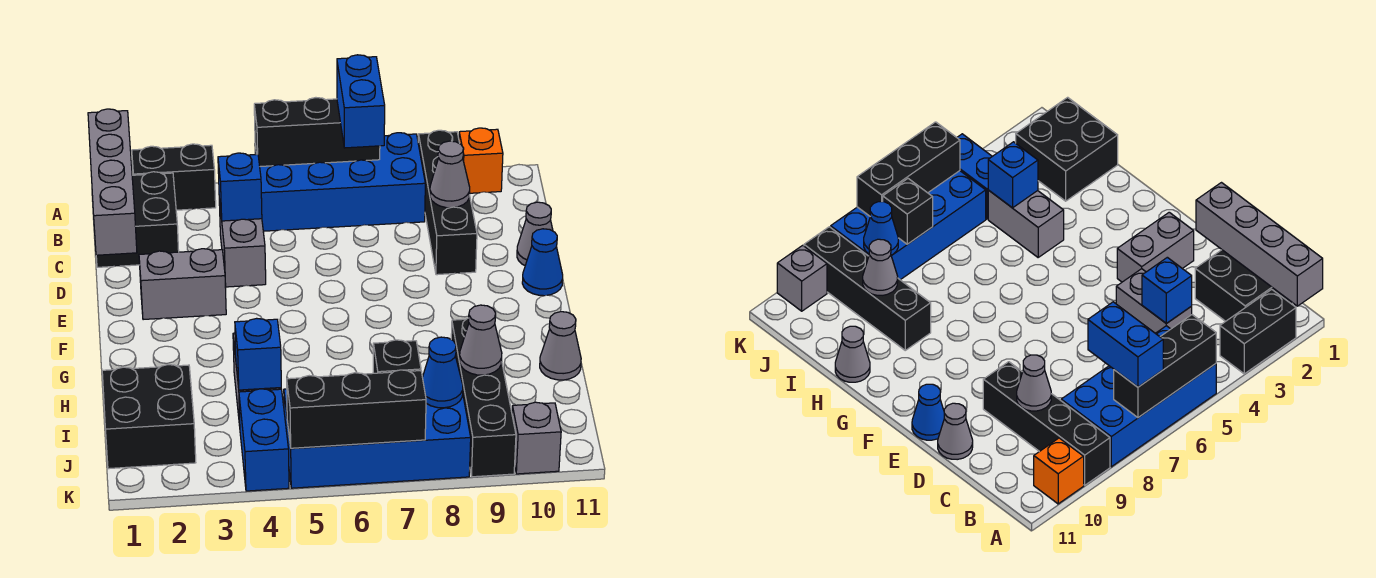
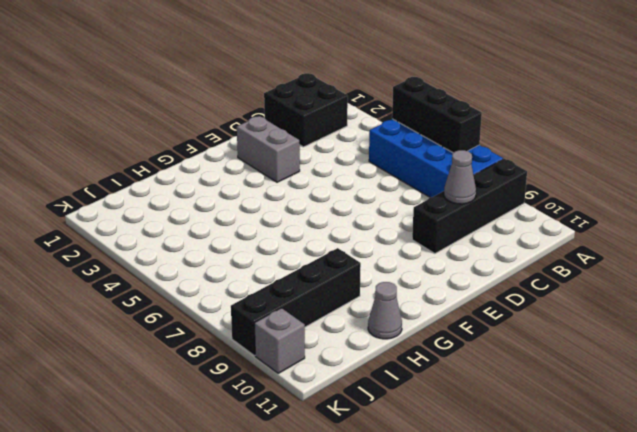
none -> black brick A2:A3 level 1
none -> orange brick A10 level 1
none -> grey brick C4:D4 level 1

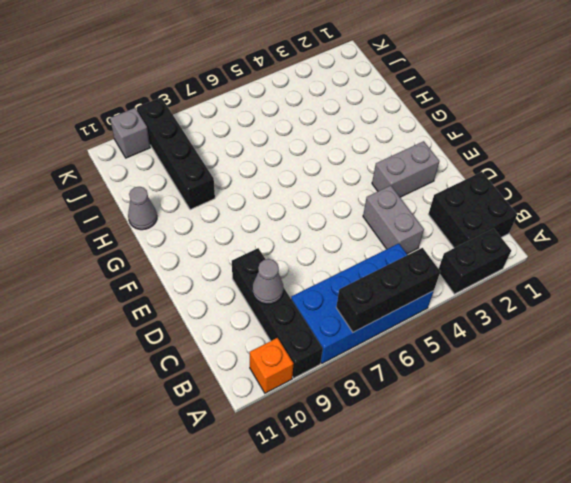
none -> grey cone D11 level 1
none -> blue cone E11 level 1
none -> grey brick H4:I4 level 1

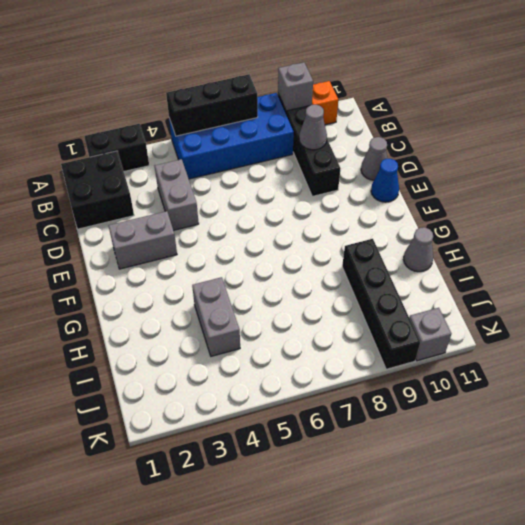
grey brick A9 level 2 -> none
none -> black brick I1:J2 level 1
none -> blue brick J4:K4 level 1
none -> blue brick J5:K8 level 1

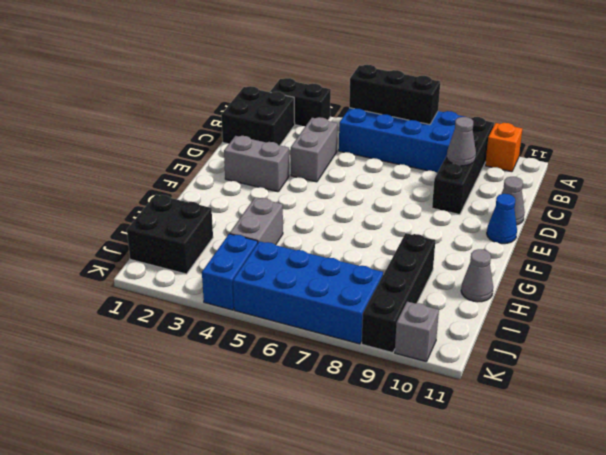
none -> grey brick A1:D1 level 2
none -> blue brick C4 level 2
none -> blue brick I4 level 2

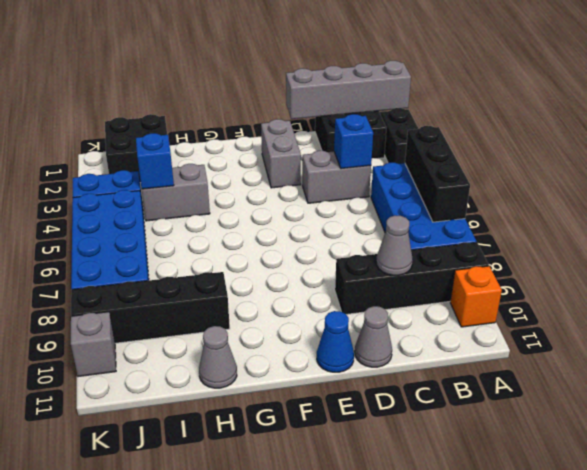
none -> grey cone I9 level 2
none -> black brick J7 level 2
none -> blue cone J8 level 2

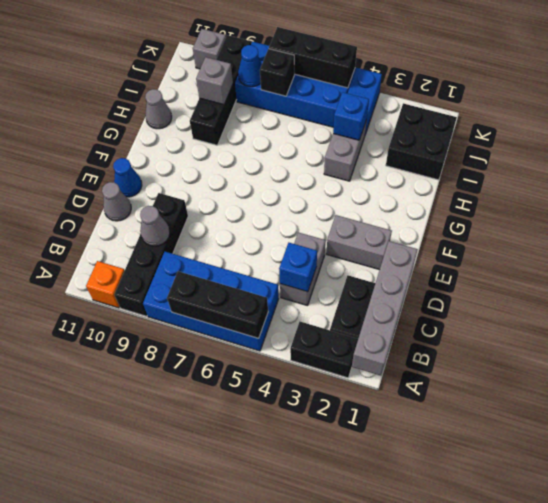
grey brick I9 level 2 -> grey cone I9 level 2
none -> blue brick A7:B7 level 3

